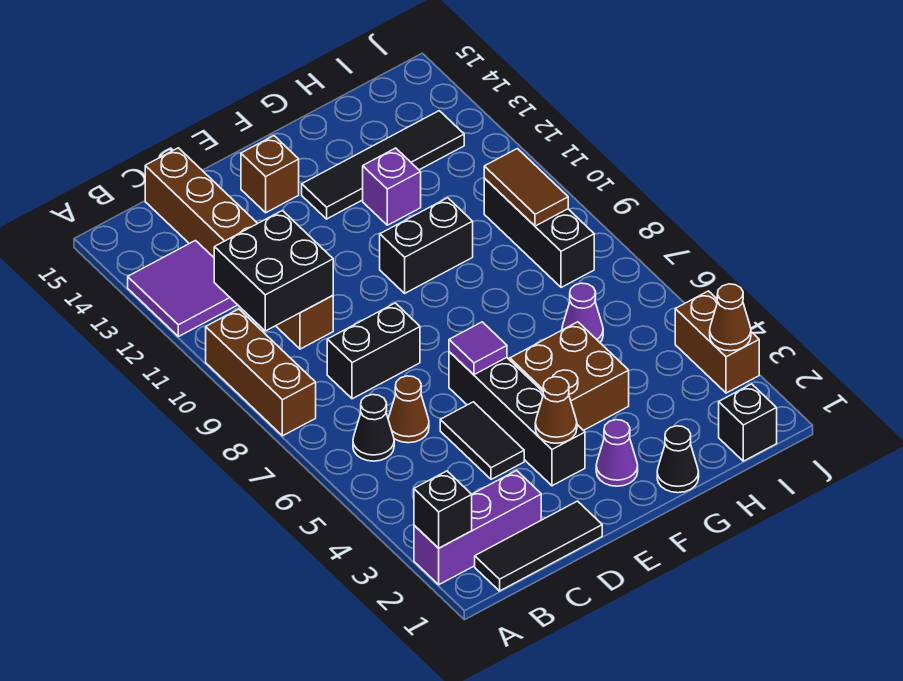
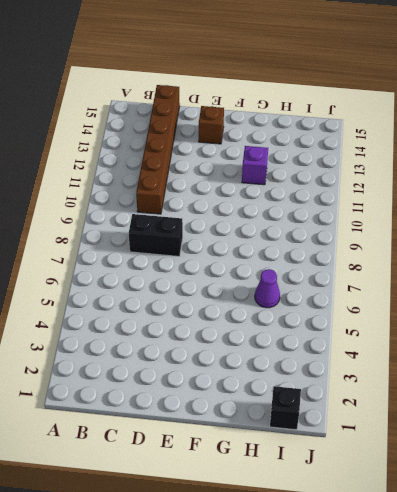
none -> purple brick A2:C2 level 1
none -> brown brick A8:A10 level 1
none -> purple tile A12:B13 level 1

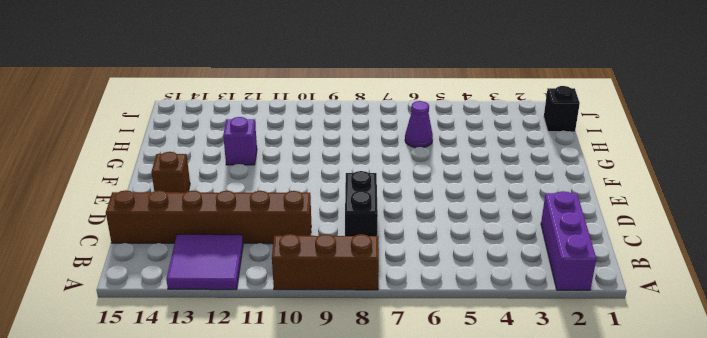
none -> black tile B1:D1 level 1
none -> black cone B6 level 1
none -> brown cone C6 level 1

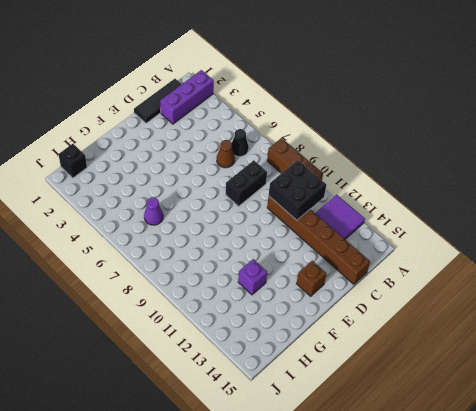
none -> black tile D4:D5 level 1
none -> black brick E3:E6 level 1
none -> purple cone F2 level 1

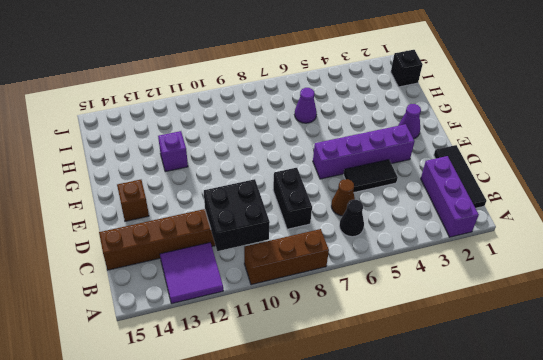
purple brick E3:E6 level 1 -> black brick E3:E6 level 1
none -> brown brick F4:G5 level 1
none -> black brick F10:G10 level 1
none -> black tile F13:I13 level 1

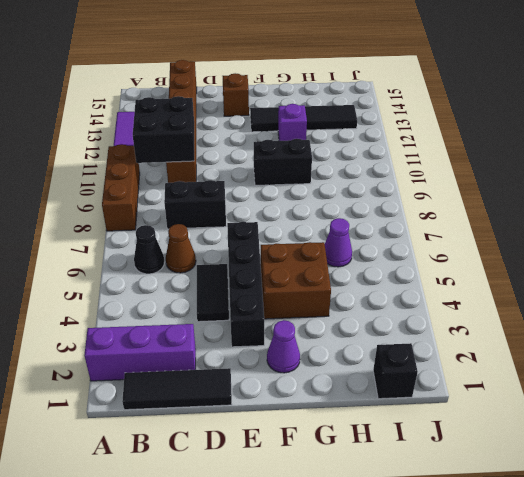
none -> black cone G1 level 1
none -> black brick I8:I10 level 1
none -> brown brick J3:J4 level 1

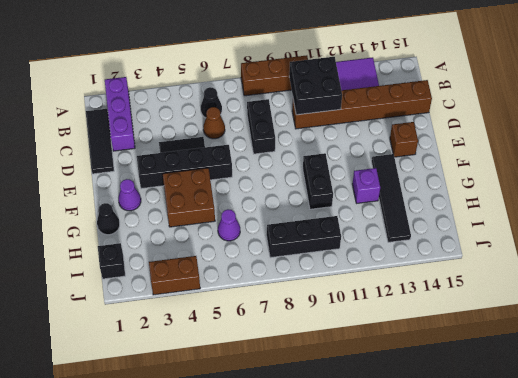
none -> black brick A2 level 2
none -> brown cone E3 level 2
none -> purple tile E6 level 2

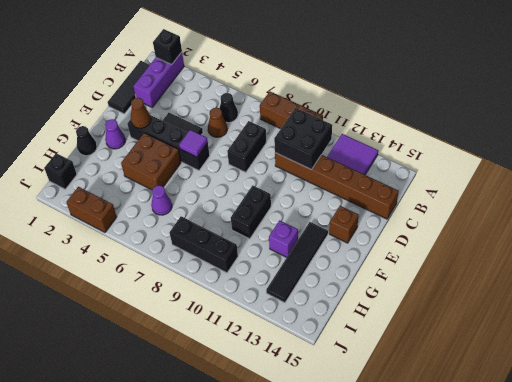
none -> brown tile I9:I10 level 2
none -> brown cone J3 level 2

